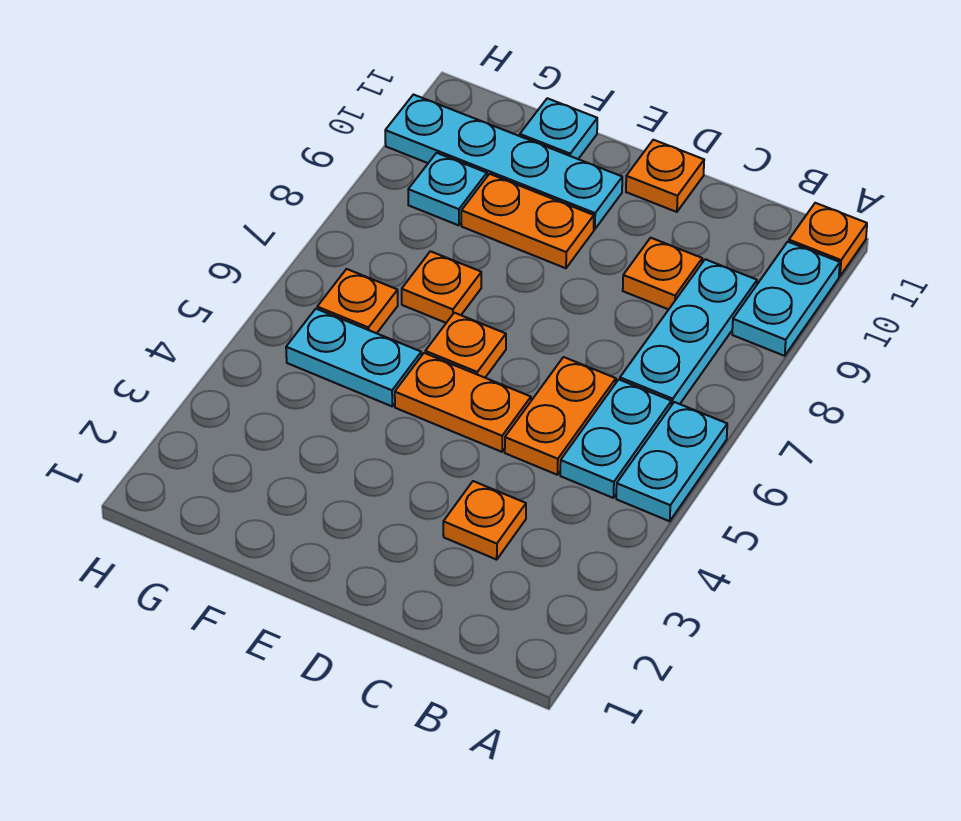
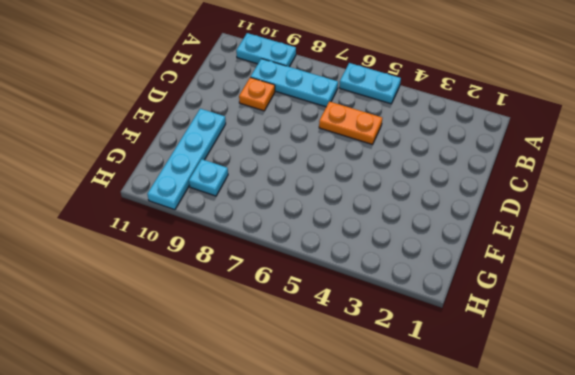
none -> orange plate A11 level 1
none -> cyan plate B5:B6 level 1
none -> orange plate C3 level 1

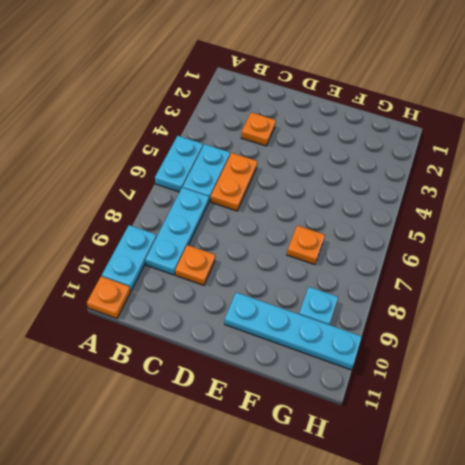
none -> orange plate D5:E5 level 1
none -> orange plate D11 level 1
none -> orange plate E6 level 1

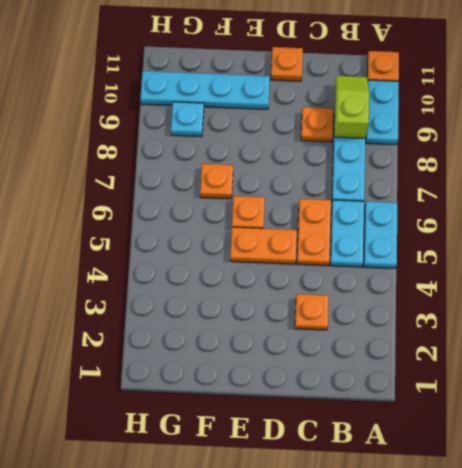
lime slope B9:B10 level 2 top 9 -> none
none -> orange plate E9:F9 level 1
none -> cyan plate F5:G5 level 1
none -> cyan plate F11 level 1

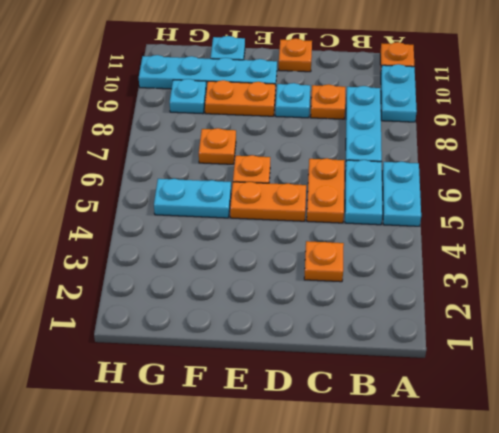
cyan plate D9 level 1 -> none
none -> orange plate G6 level 1

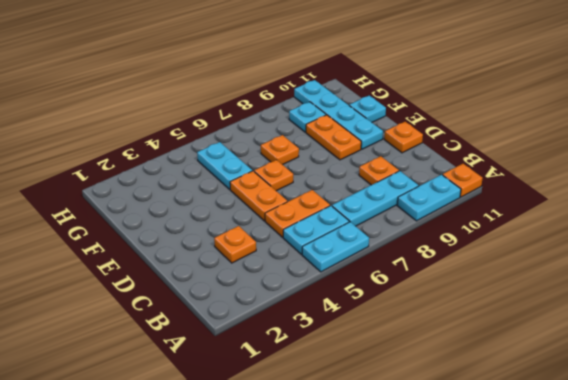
none -> orange plate G6 level 1

